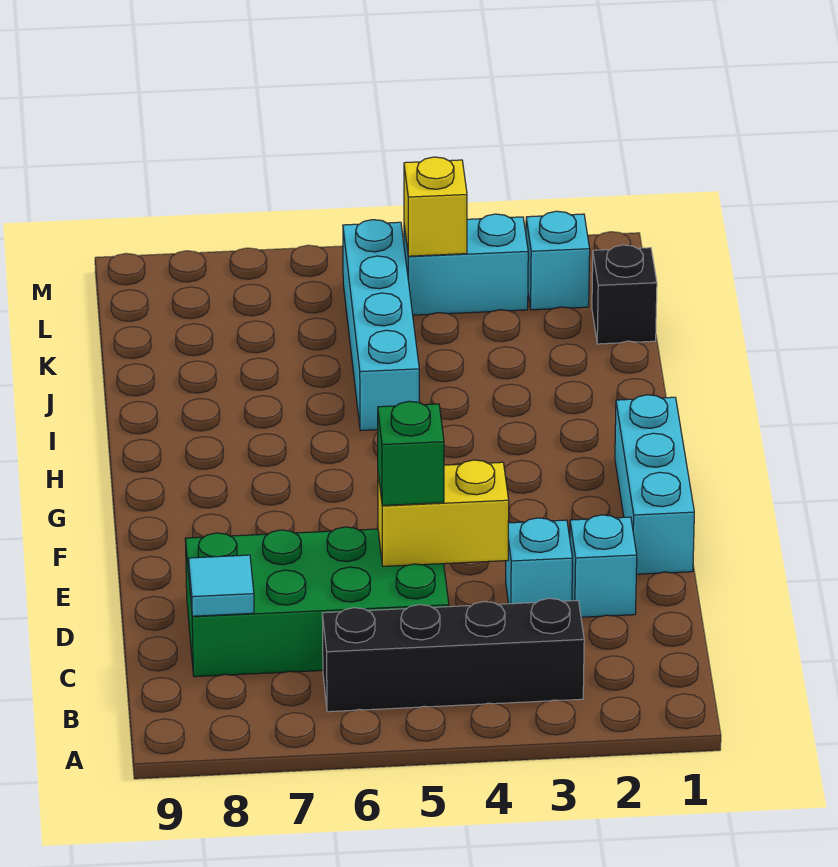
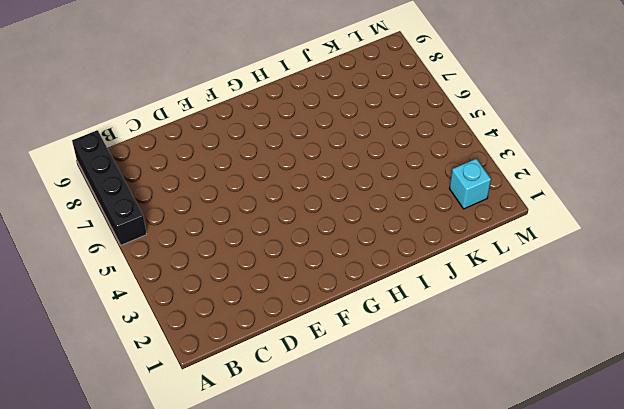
black brick A6:A9 level 1 -> black brick B3:B6 level 1
none -> green brick C5:D8 level 1
none -> cyan brick D2 level 1
none -> cyan brick D3 level 1

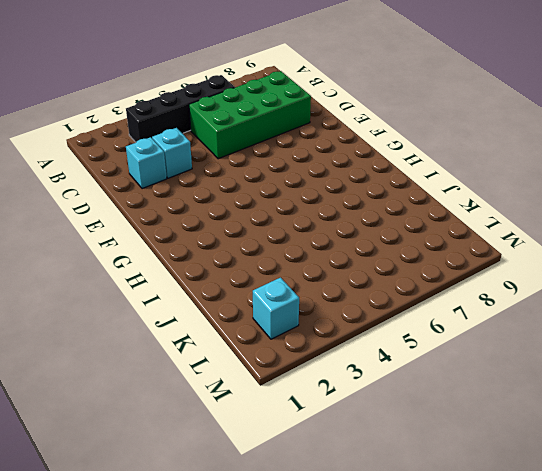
none -> cyan brick E1:G1 level 1
none -> cyan brick I5:L5 level 1
none -> black brick K1 level 1

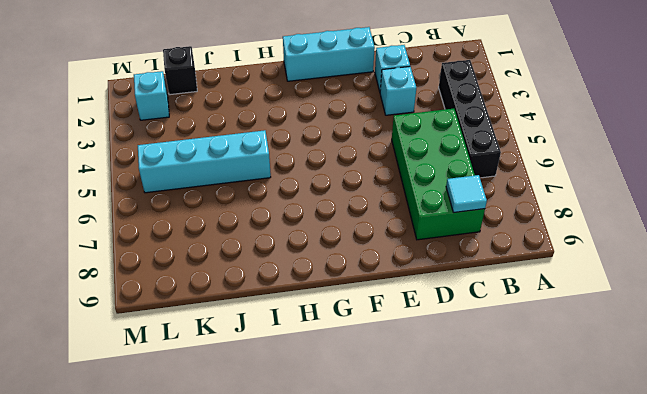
none -> cyan brick L3:L4 level 1
none -> yellow brick D4:D5 level 2
none -> yellow brick L4 level 2

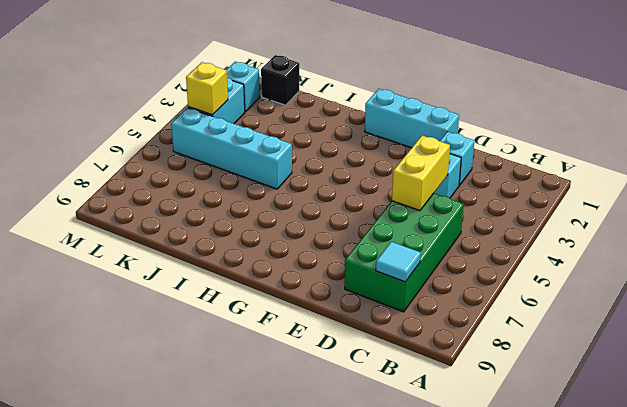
none -> black brick B3:B6 level 1
none -> green brick D5 level 3

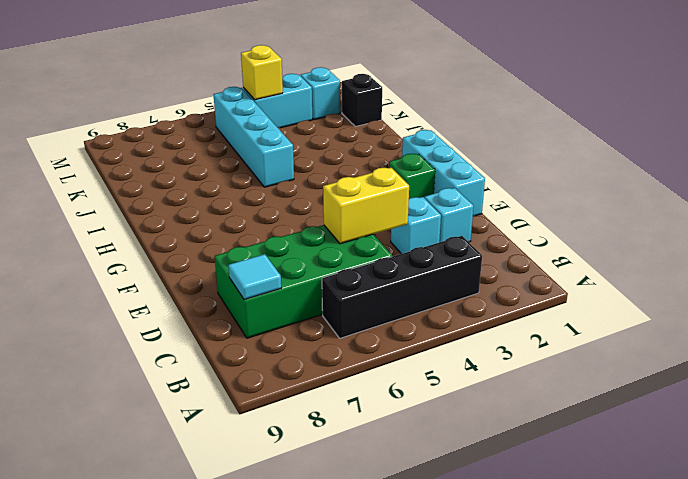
green brick F2 level 1 -> green brick D5 level 3

